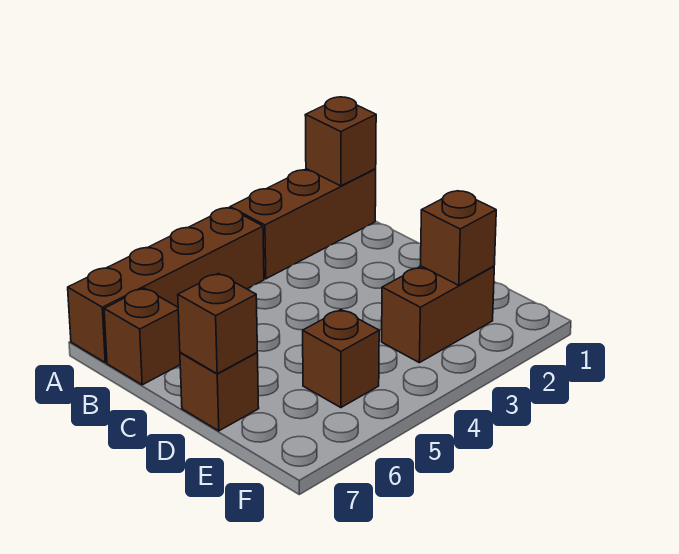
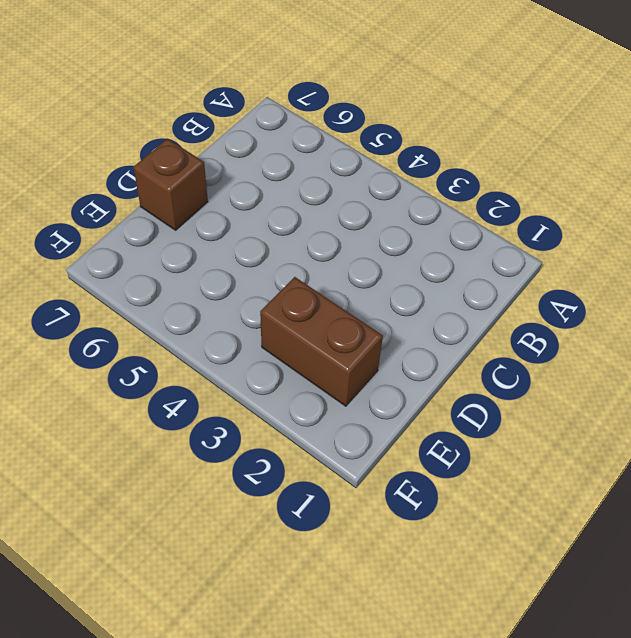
none -> brown brick A1:A3 level 1
none -> brown brick A4:A7 level 1

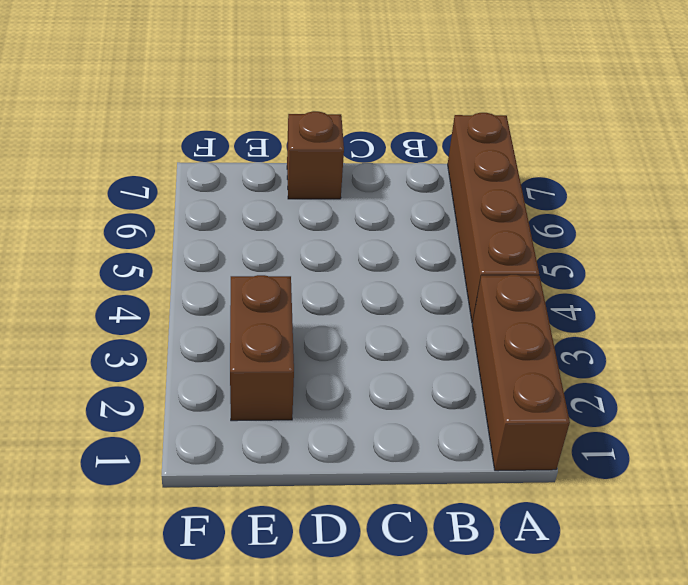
none -> brown brick B7 level 1
none -> brown brick E5 level 1

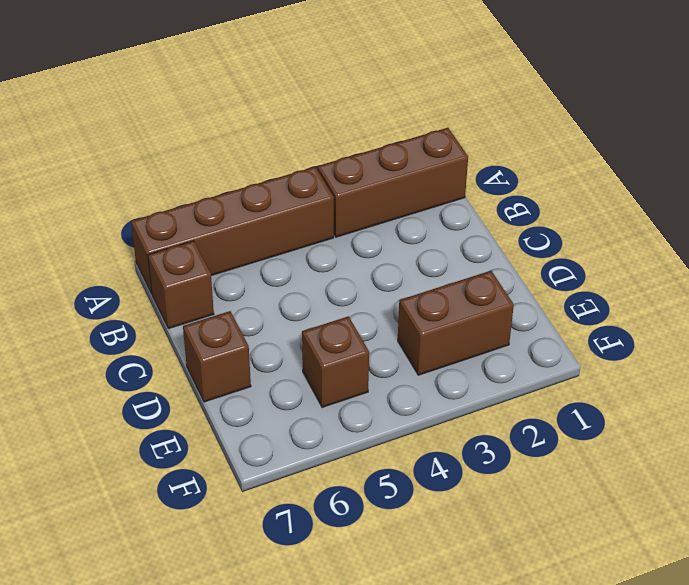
none -> brown brick A1 level 2
none -> brown brick D7 level 2

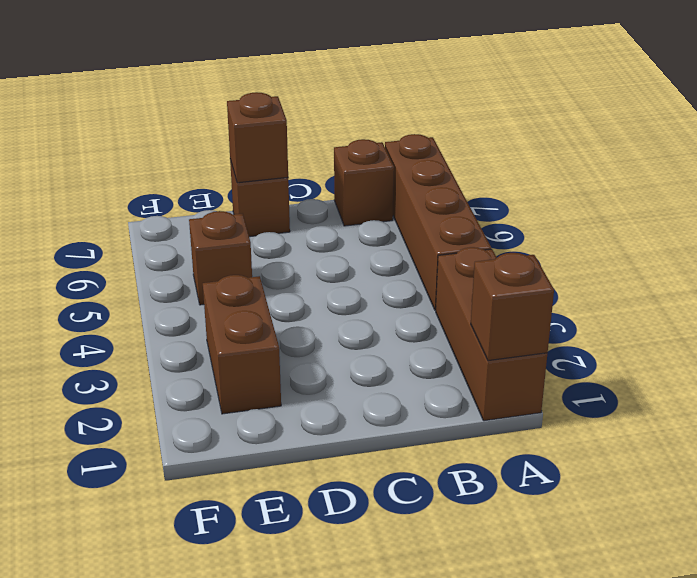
none -> brown brick E2 level 2

